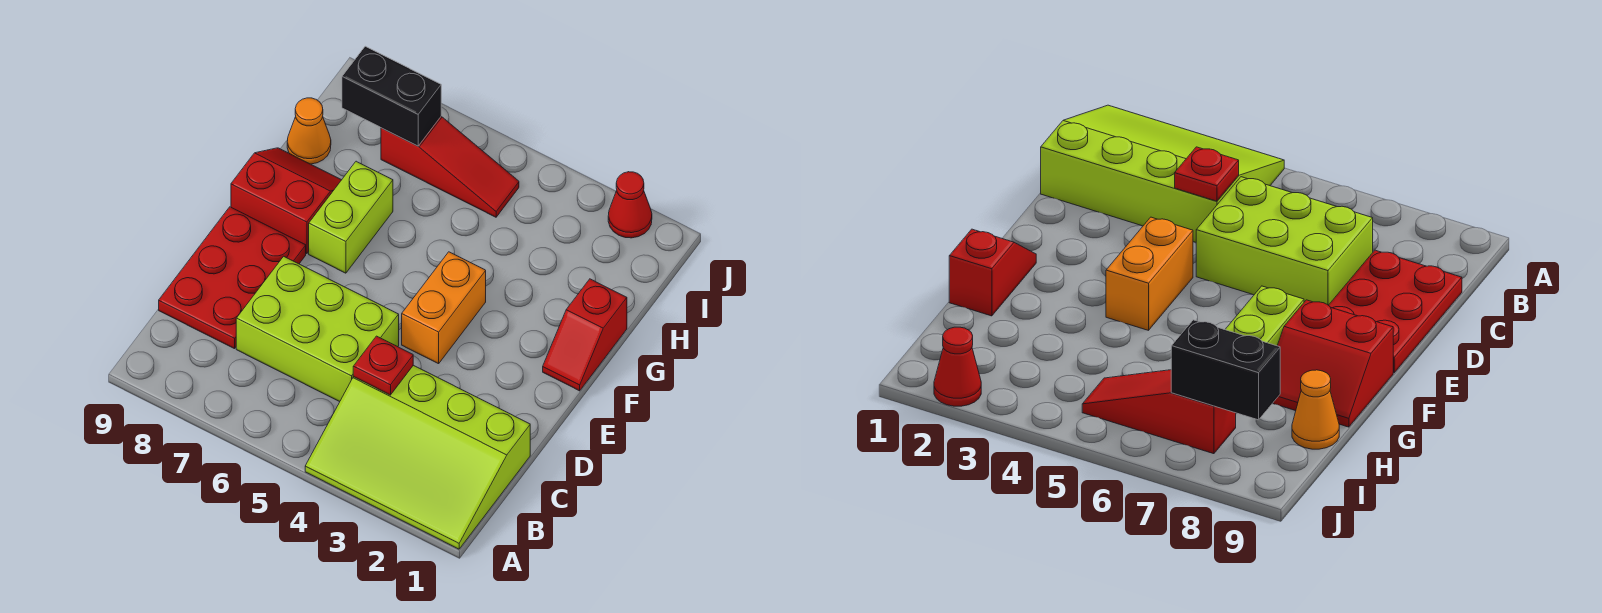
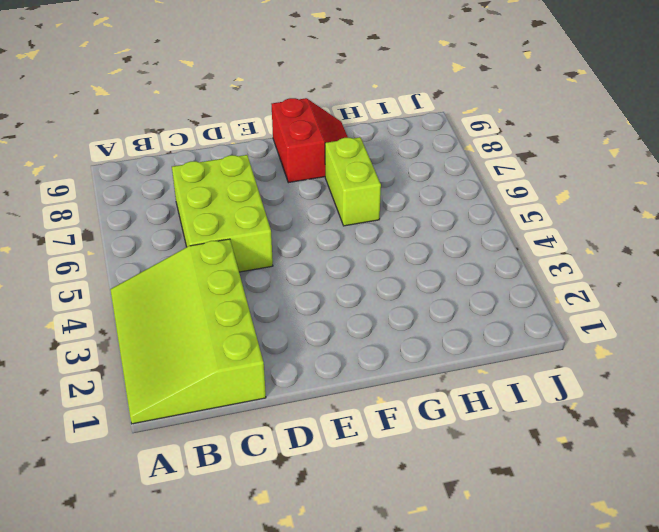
lime brick G6:G7 level 1 -> lime brick F7:G7 level 1
none -> red plate C8:E9 level 1
none -> orange brick E4:F4 level 1
none -> red slope F1:G1 level 1 top G

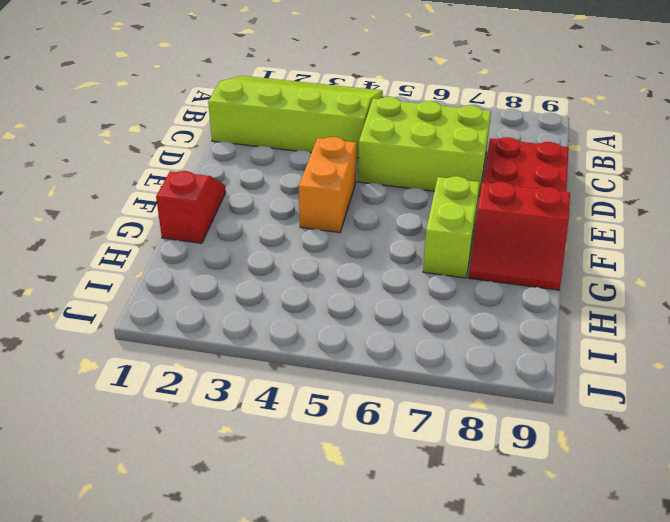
none -> orange cone H9 level 1
none -> red slope I5:I7 level 1 top 7
none -> red cone J2 level 1

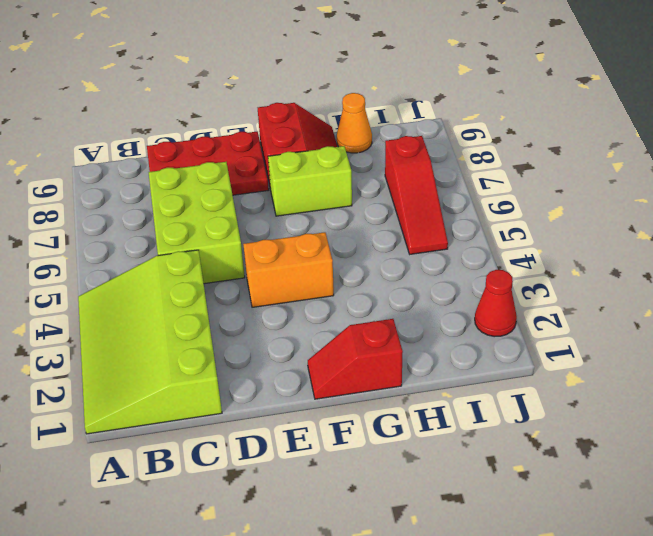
none -> red plate C4 level 2
none -> black brick I7:I8 level 2

